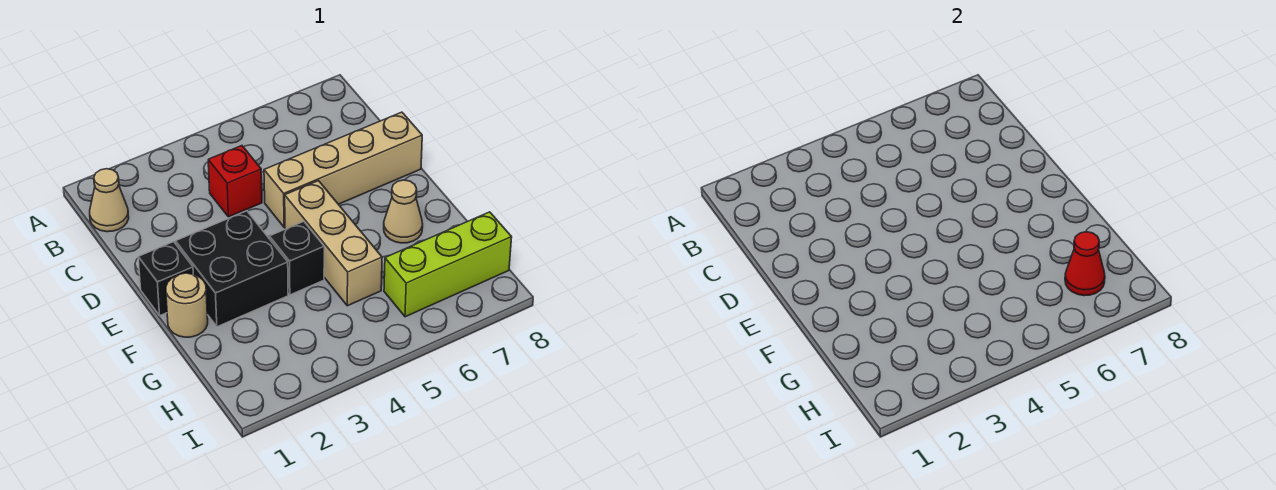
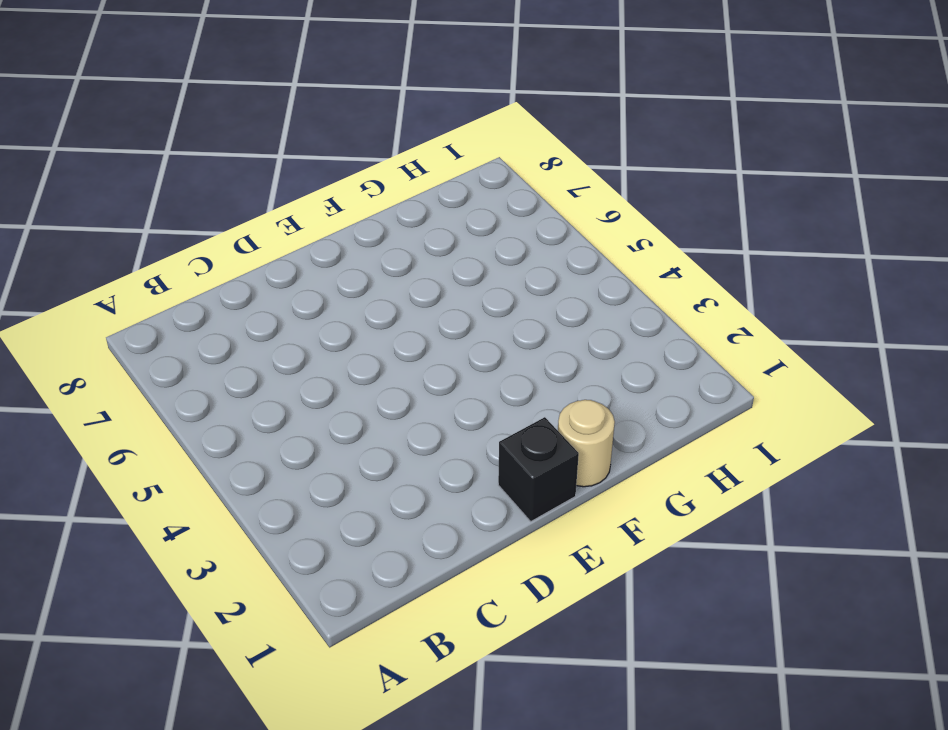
none -> tan cone B1 level 1
none -> red brick C4 level 1

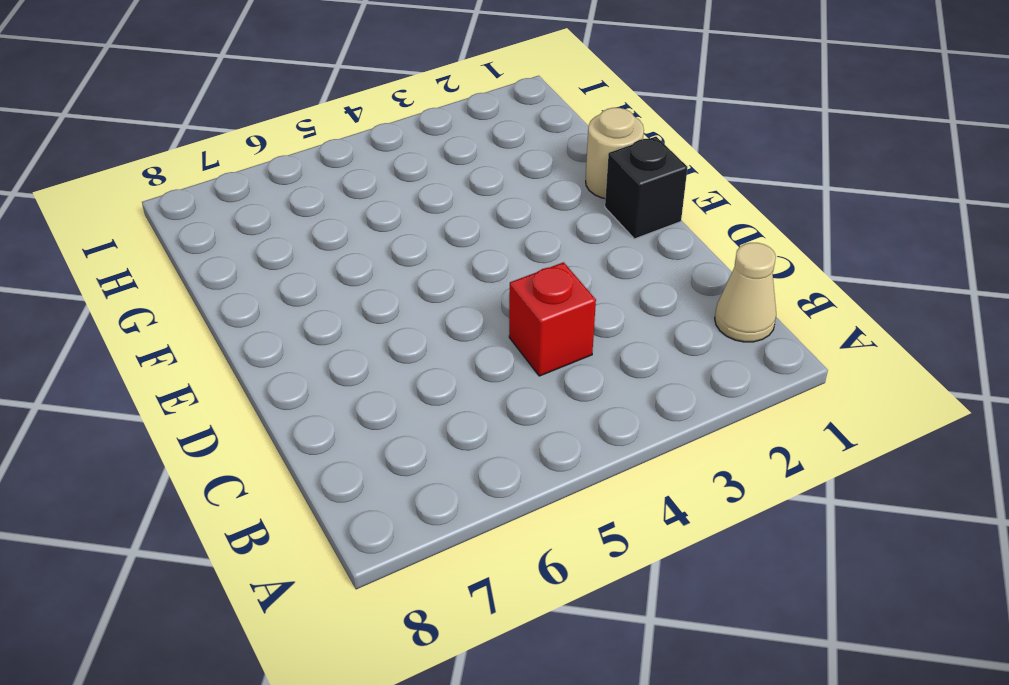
none -> tan brick D5:D8 level 1
none -> black brick E2:F3 level 1

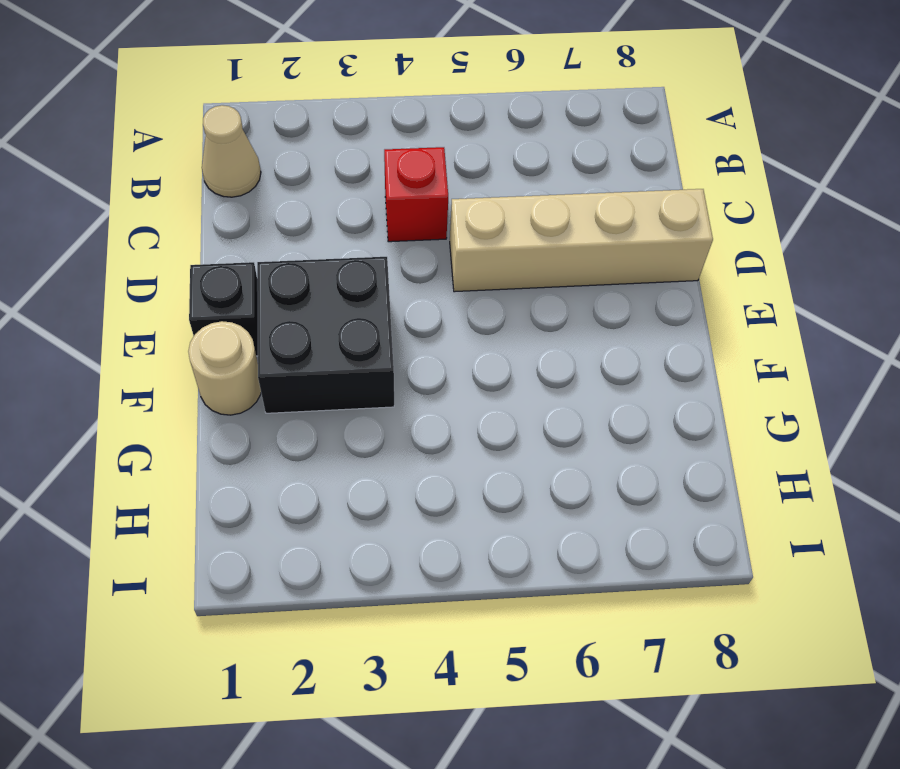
none -> tan brick E5:G5 level 1
none -> black brick F4 level 1

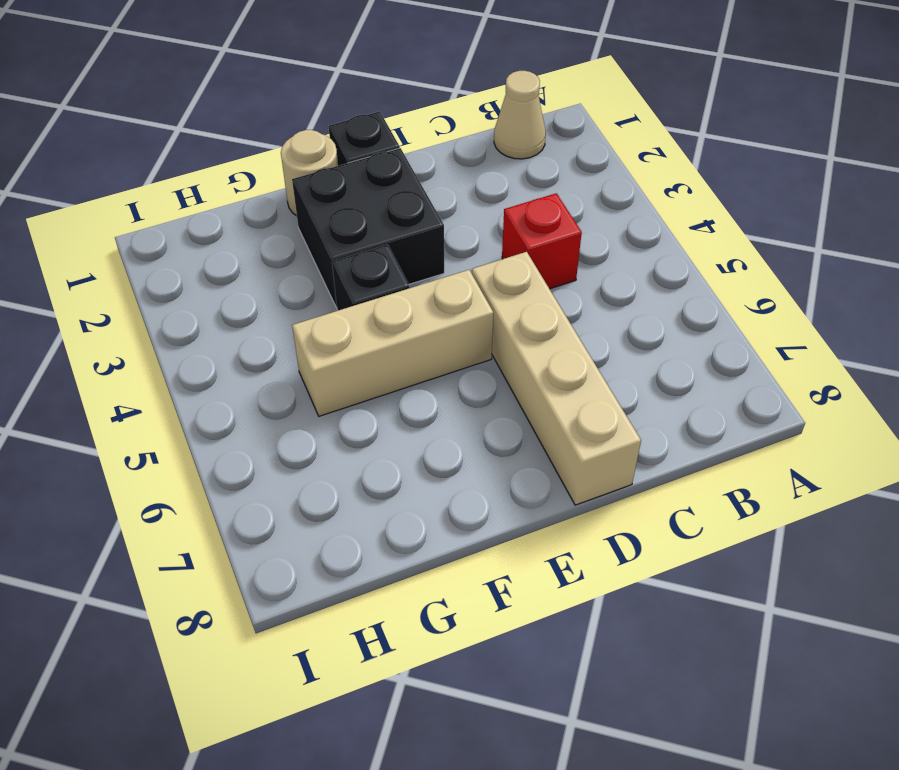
none -> tan cone F7 level 1
none -> lime brick H6:H8 level 1

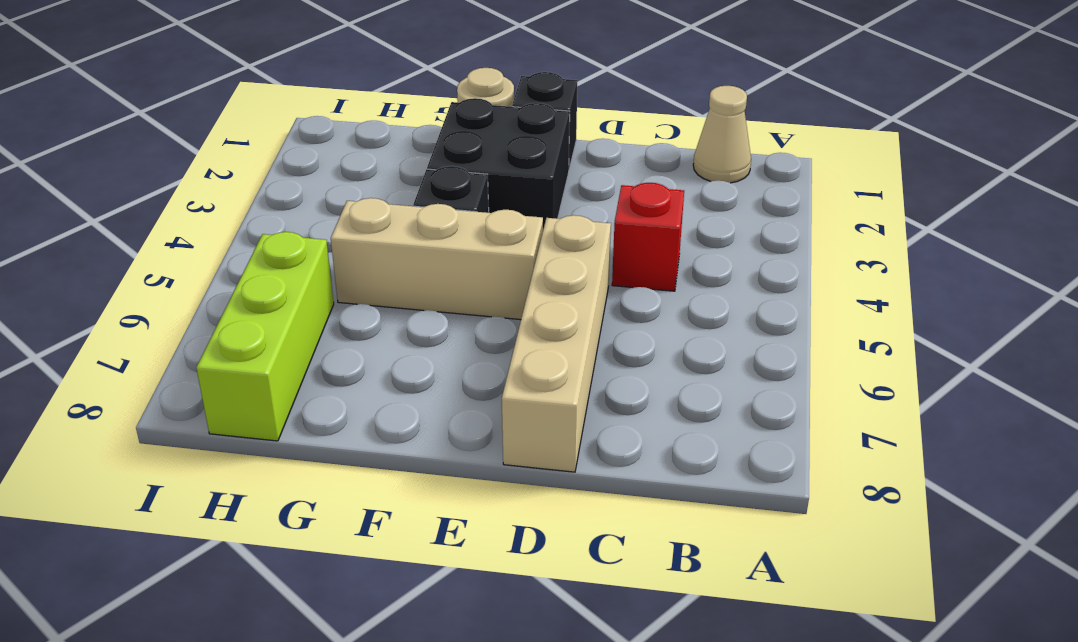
none -> tan cone F7 level 1
none -> red cone H7 level 2

